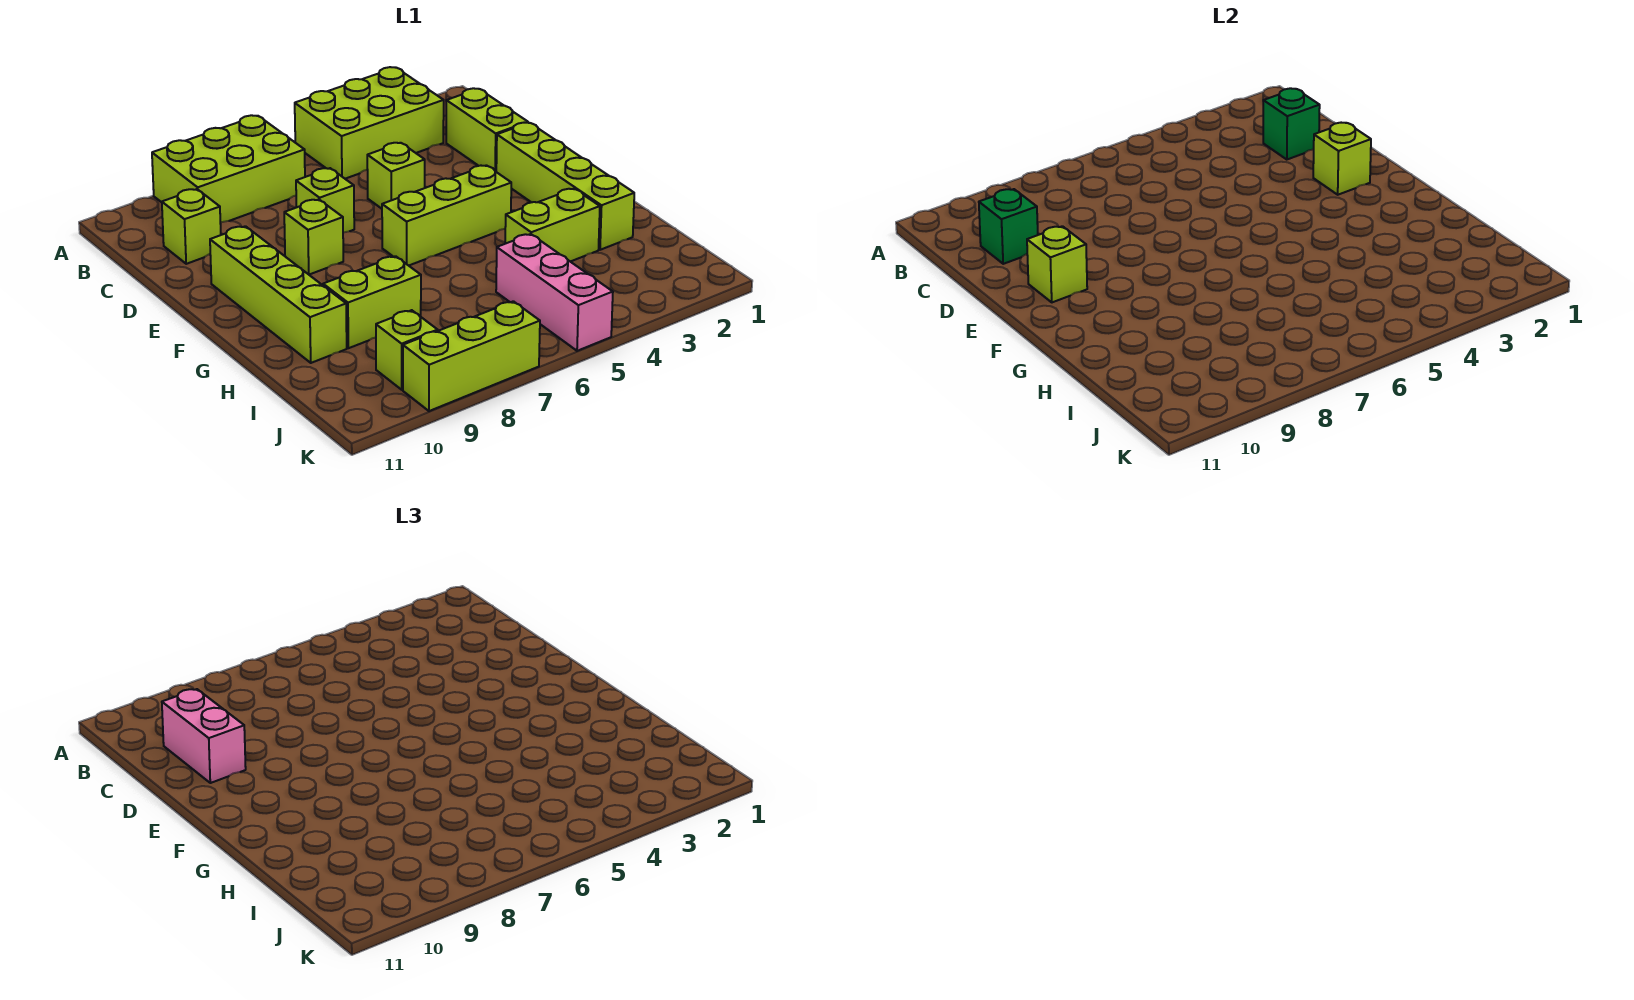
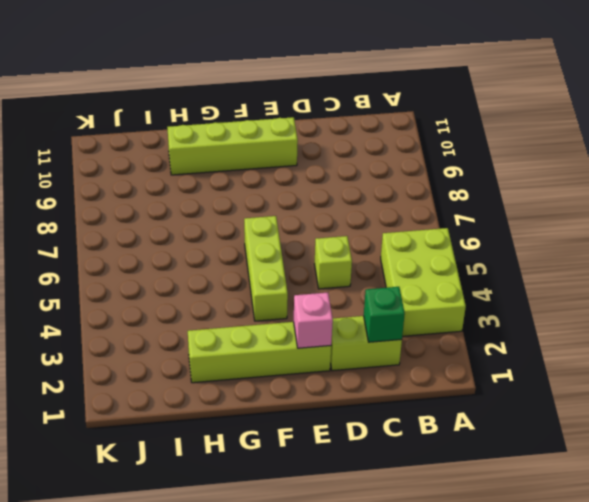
pink brick E2 level 2 -> lime brick E2 level 2
none -> lime brick A7:B9 level 1
none -> lime brick C10 level 1
none -> lime brick D7 level 1

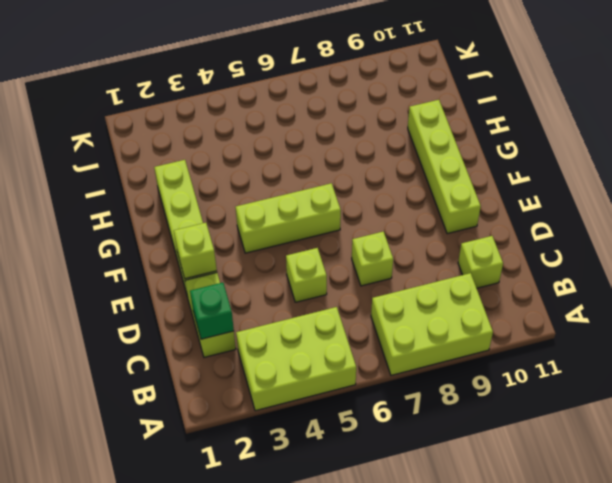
none -> lime brick E8 level 1
none -> lime brick H3:H4 level 1
none -> lime brick H8:H9 level 1

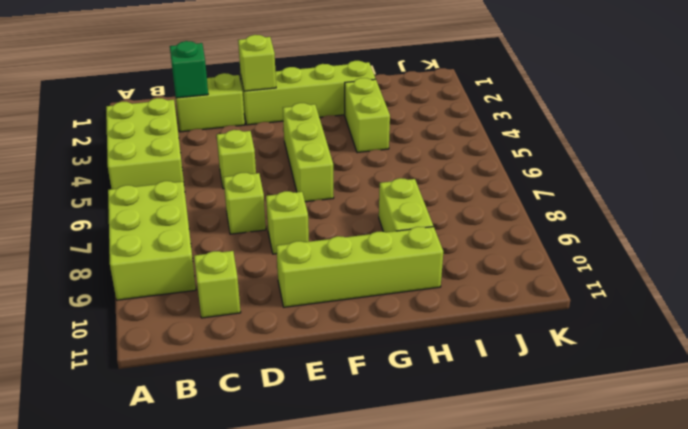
none -> pink brick I5:K5 level 1
none -> lime brick J9 level 1
none -> lime brick K7:K9 level 1

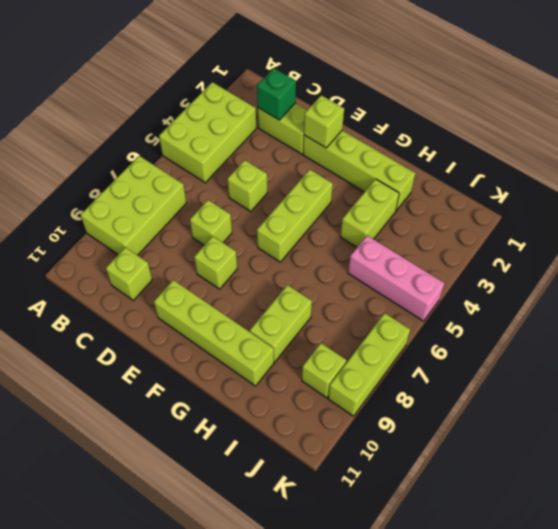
none -> green brick C10 level 2
none -> lime brick E10 level 2
none -> pink brick C10:D10 level 3

